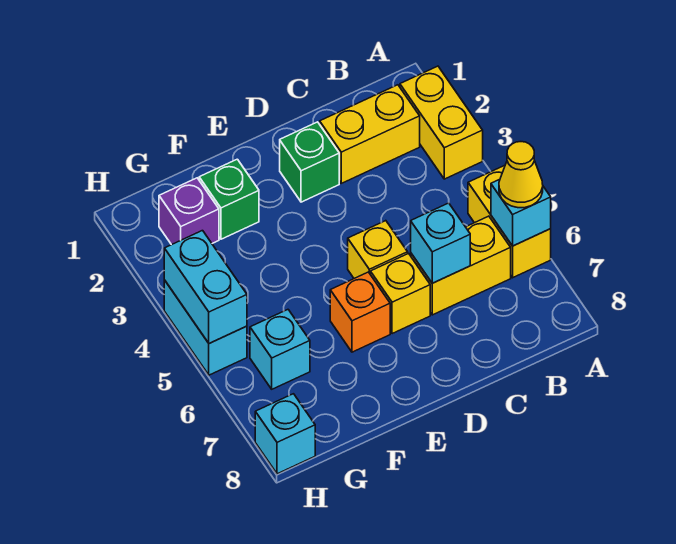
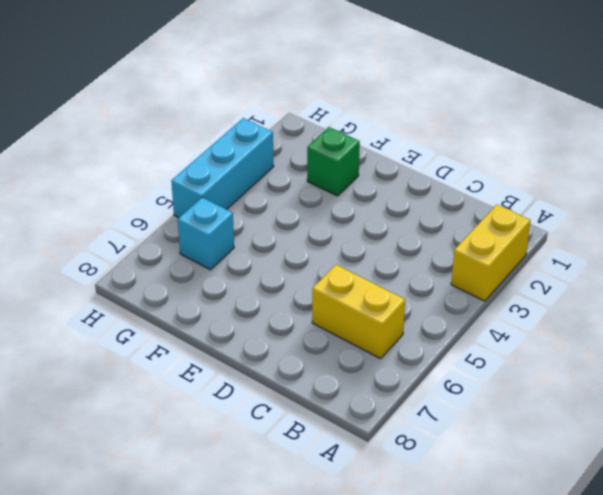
cyan brick H3:H5 level 1 -> cyan brick H4:H5 level 1
none -> yellow brick A5:A6 level 1
none -> yellow brick B2:C2 level 1
none -> green brick D2 level 1

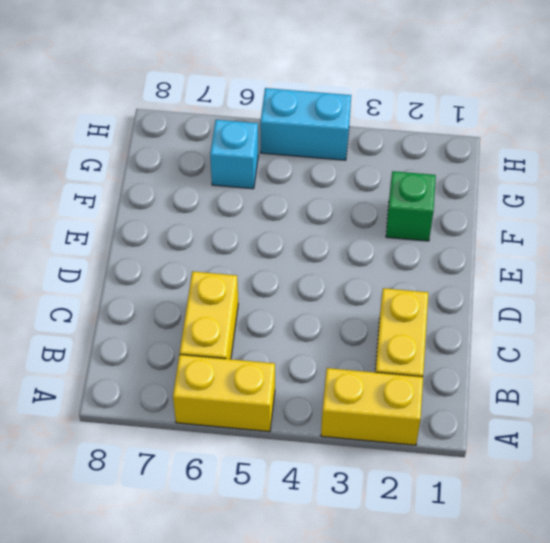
none -> green brick D2 level 1
none -> yellow brick D5 level 1
none -> yellow brick D6 level 1

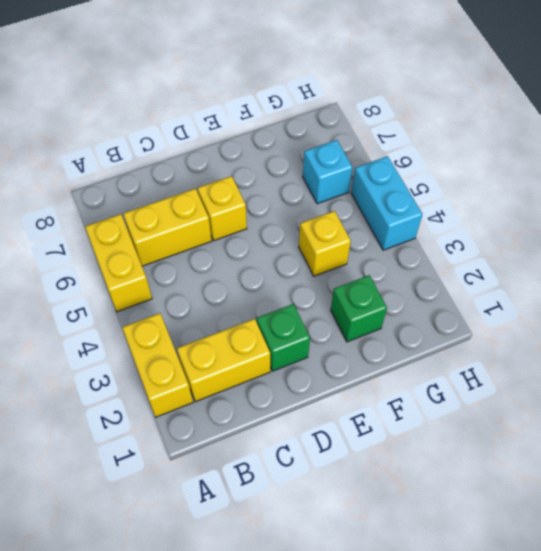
yellow brick F4 level 1 -> yellow brick D5 level 1
none -> orange brick E6 level 1
none -> purple brick G2 level 1
none -> cyan brick H8 level 1

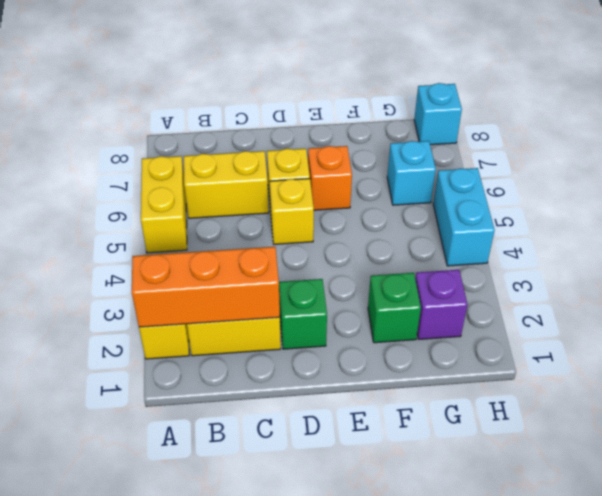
orange brick A2:C2 level 2 -> none
none -> cyan brick A6 level 2
none -> cyan brick C6 level 2
none -> cyan brick H4:H5 level 2

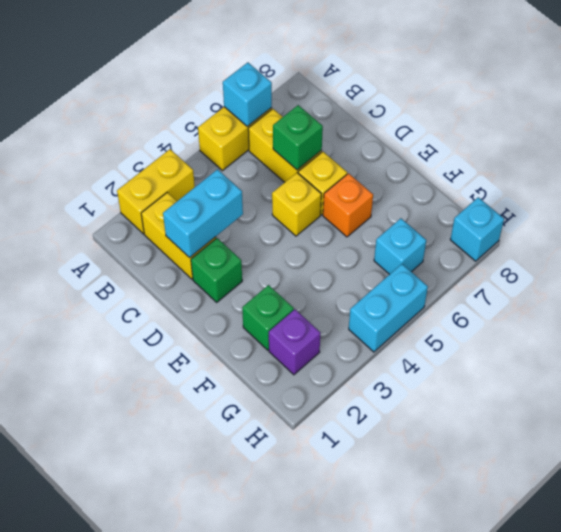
cyan brick C2:C3 level 2 -> cyan brick H4:H5 level 2
green brick C6 level 2 -> cyan brick C6 level 2
none -> yellow cone A6 level 3

